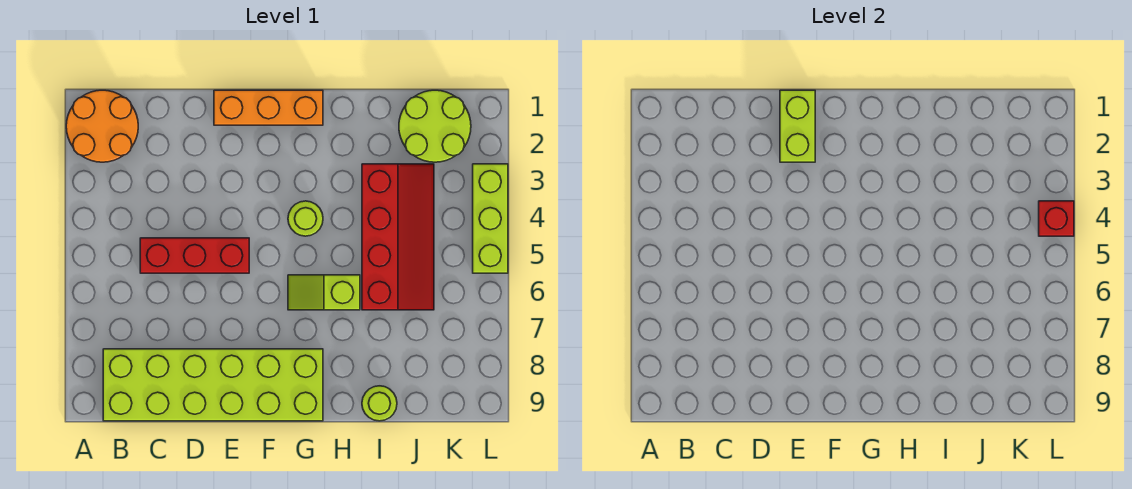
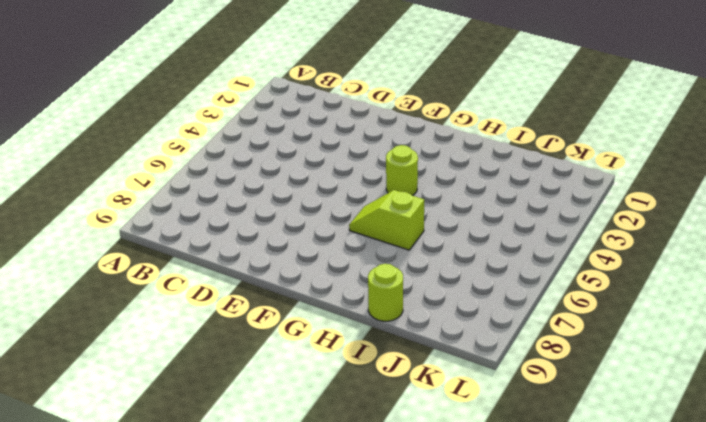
none -> orange round brick A1:B2 level 1
none -> lime brick B8:G9 level 1
none -> red brick C5:E5 level 1

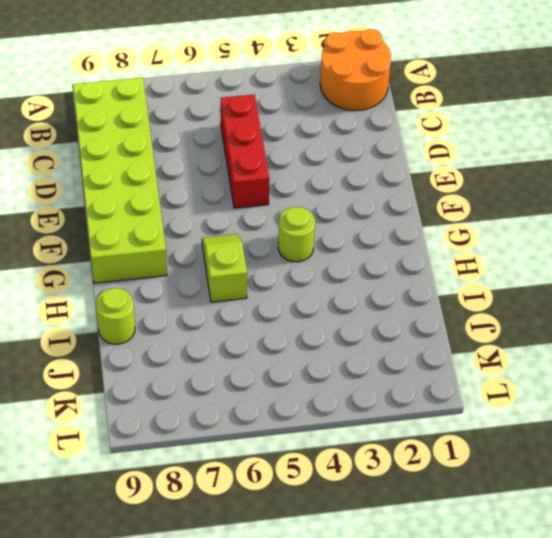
none -> orange brick E1:G1 level 1
none -> red slope I3:J6 level 1 top I
none -> lime round brick J1:K2 level 1

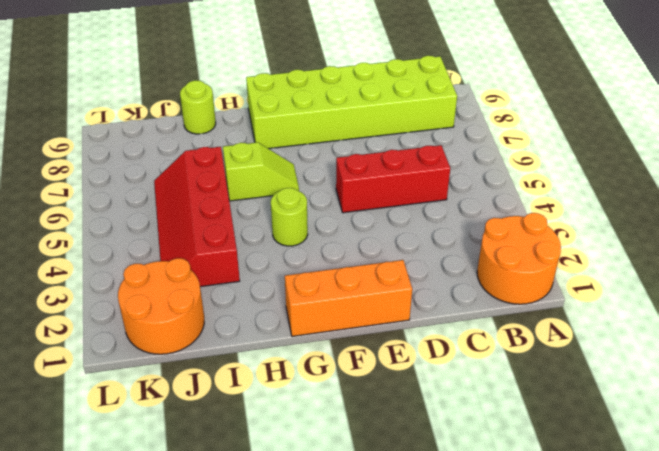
orange round brick J1:K2 level 1 -> lime round brick J1:K2 level 1
none -> lime brick L3:L5 level 1
none -> lime brick E1:E2 level 2
none -> red brick L4 level 2

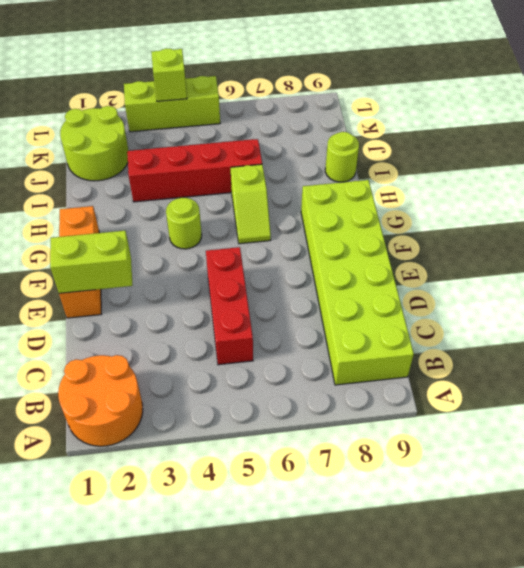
lime brick L4 level 2 -> red brick L4 level 2

